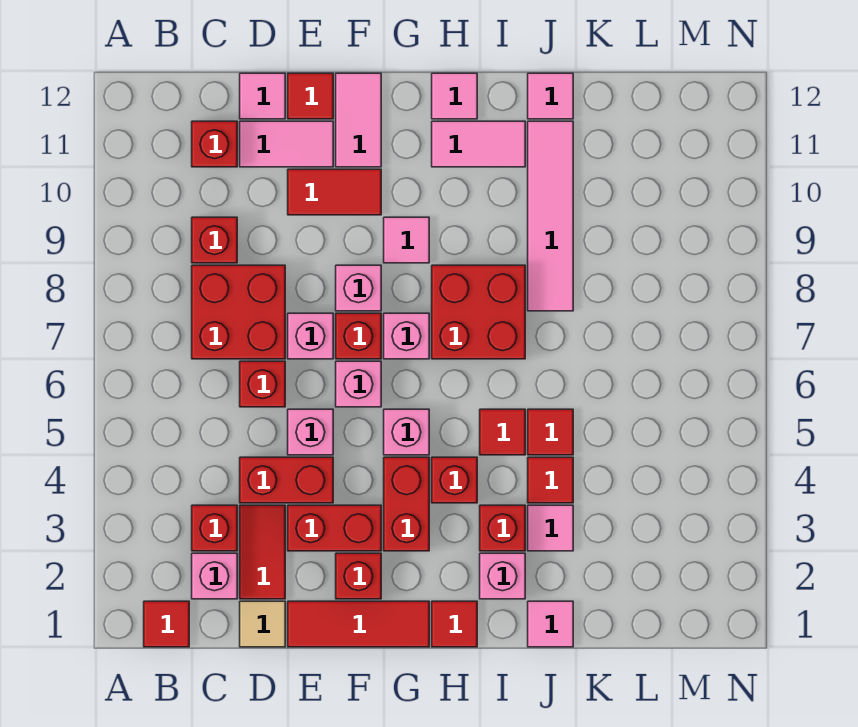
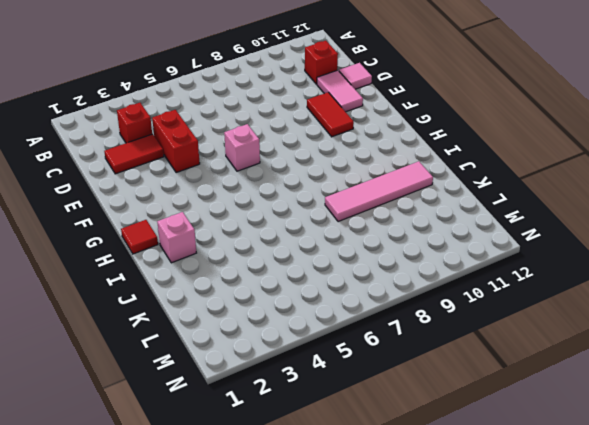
none -> red tile B1 level 1
none -> pink brick C2 level 1
none -> red brick C7:D8 level 1
none -> red brick C9 level 1

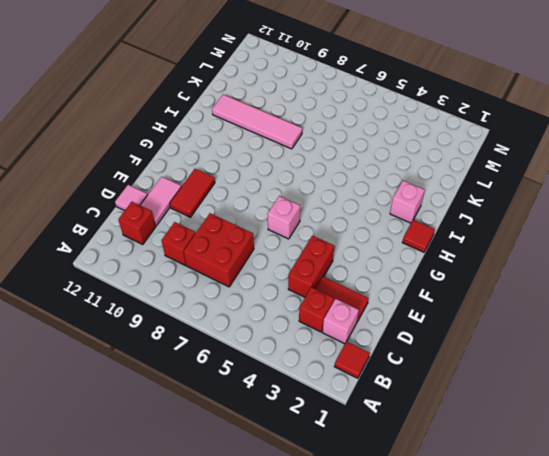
none -> tan tile D1 level 1
none -> red brick D6 level 1
none -> red tile E1:G1 level 1
none -> red brick E3:F3 level 1

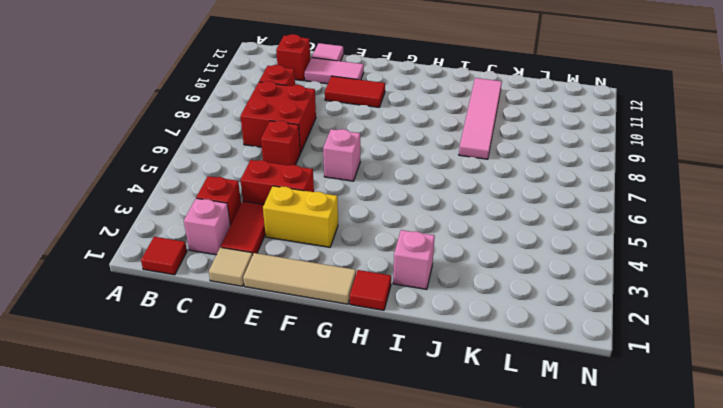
tan tile E1:G1 level 1 -> red tile E1:G1 level 1
yellow brick E3:F3 level 1 -> red brick E3:F3 level 1
none -> pink brick E5 level 1
none -> pink brick E7 level 1
none -> red tile E12 level 1
none -> red brick F2 level 1

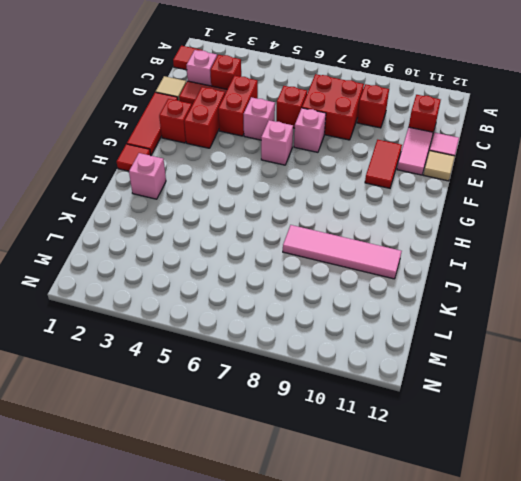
tan tile E12 level 1 -> red tile E12 level 1
none -> red brick F7 level 1
none -> pink brick F8 level 1
none -> pink tile F11:F12 level 1
none -> red brick G3:G4 level 1

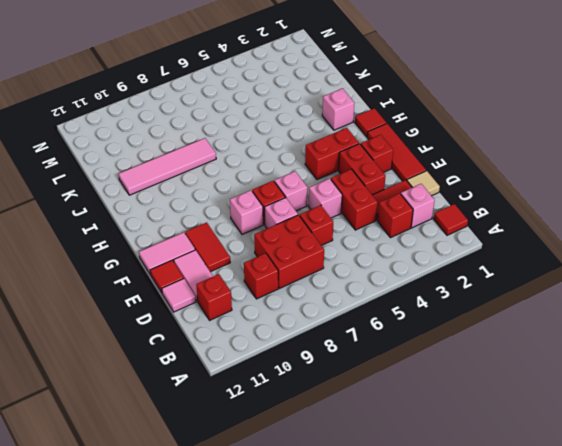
none -> pink brick G5 level 1
none -> pink brick G7 level 1
none -> pink tile G9 level 1
none -> red brick H4 level 1

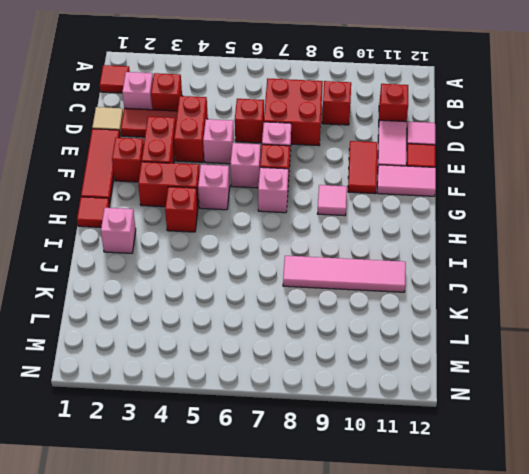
none -> pink brick F8 level 1
none -> red brick H7:I8 level 1
none -> pink tile H11:I11 level 1
none -> pink tile H12 level 1

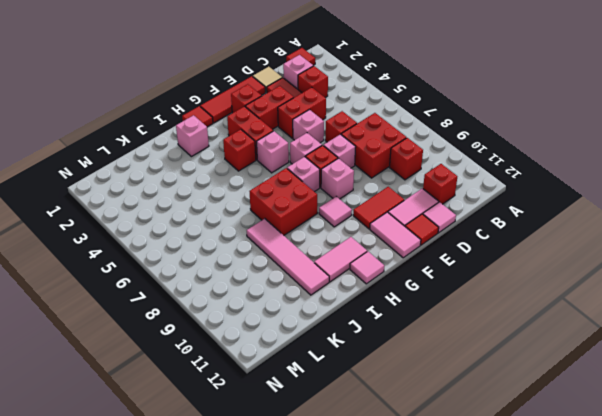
none -> red brick I3 level 1
none -> red tile I5 level 1
none -> pink tile J1 level 1
none -> pink tile J3 level 1

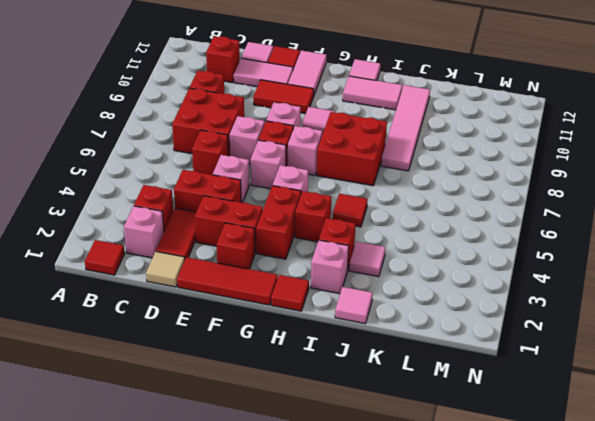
none -> red tile J4 level 1
none -> red tile J5 level 1
none -> pink tile J12 level 1

